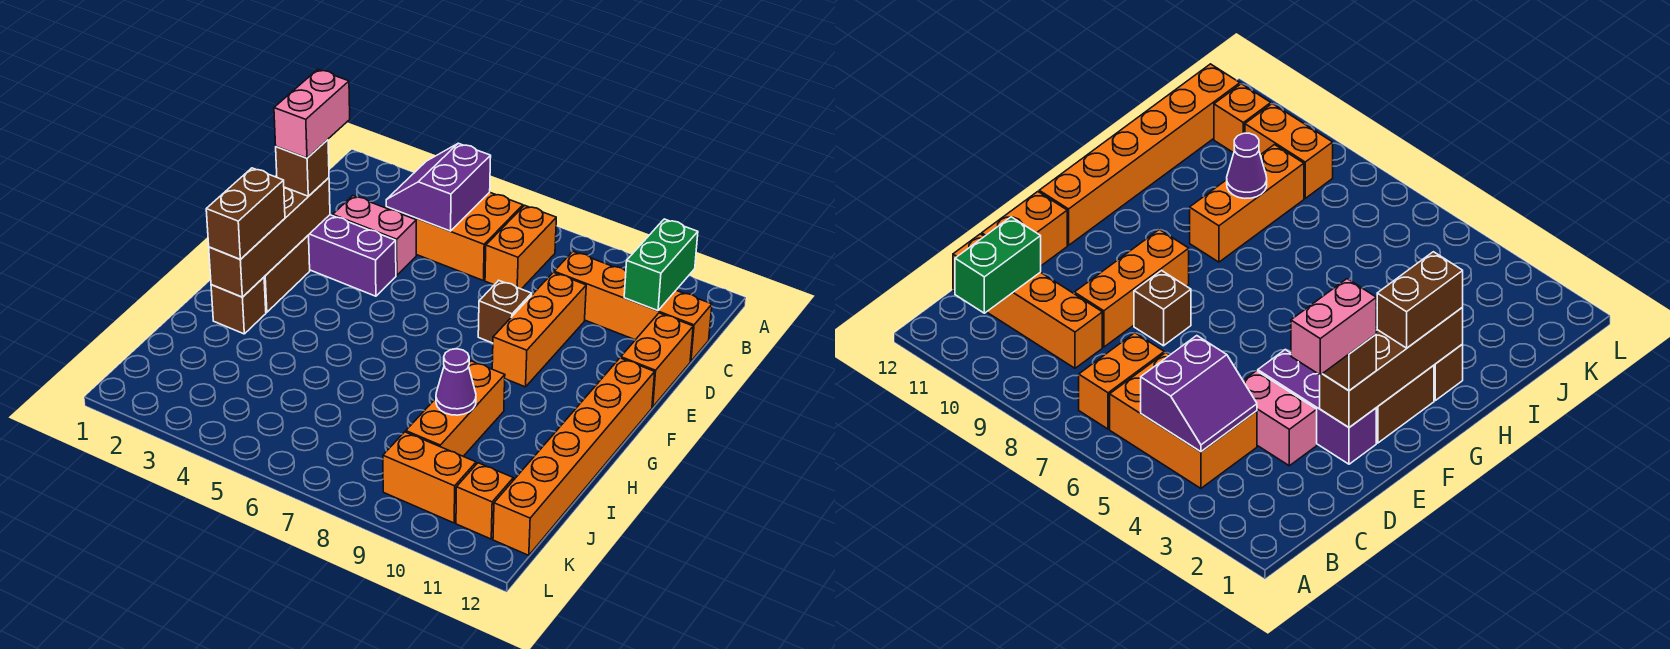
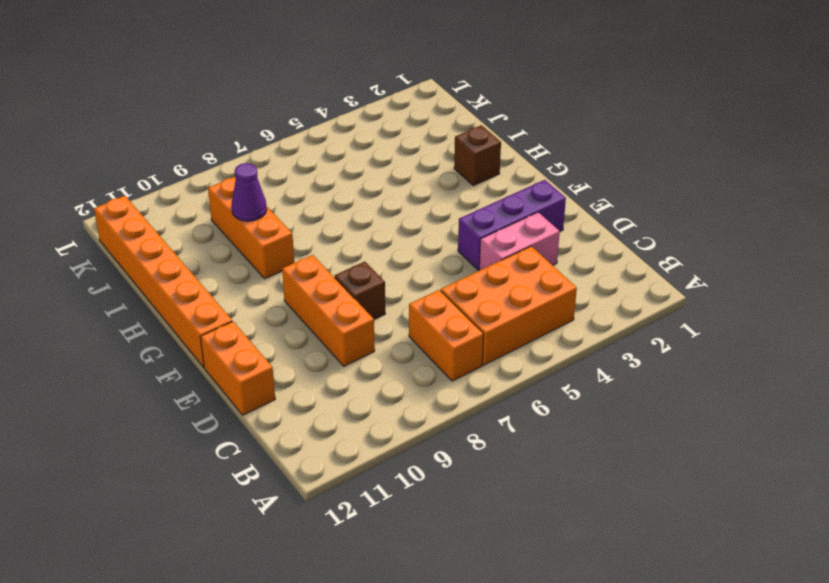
none -> orange brick C9:C12 level 1
none -> brown brick F2:G2 level 1
none -> orange brick K9:K10 level 1

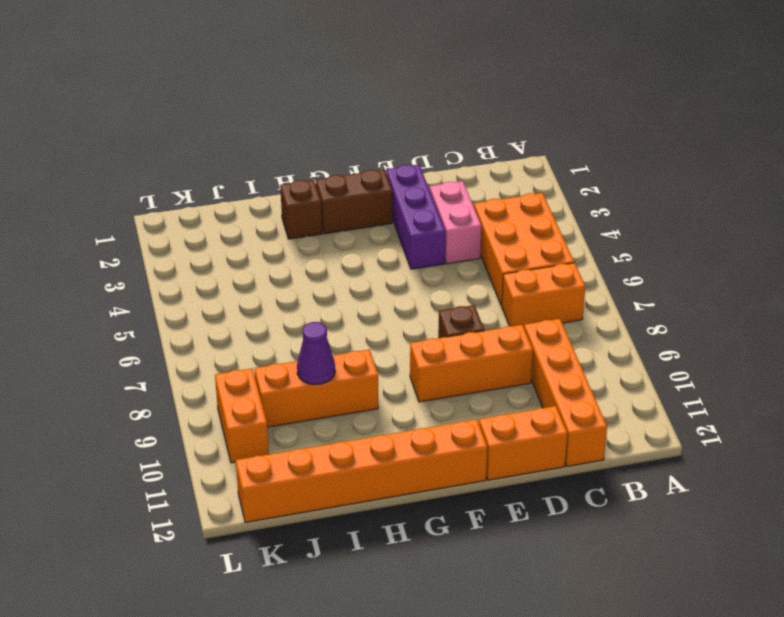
none -> orange brick K11 level 1
none -> purple slope B4:C5 level 2 top 5
none -> green brick B11:C11 level 2

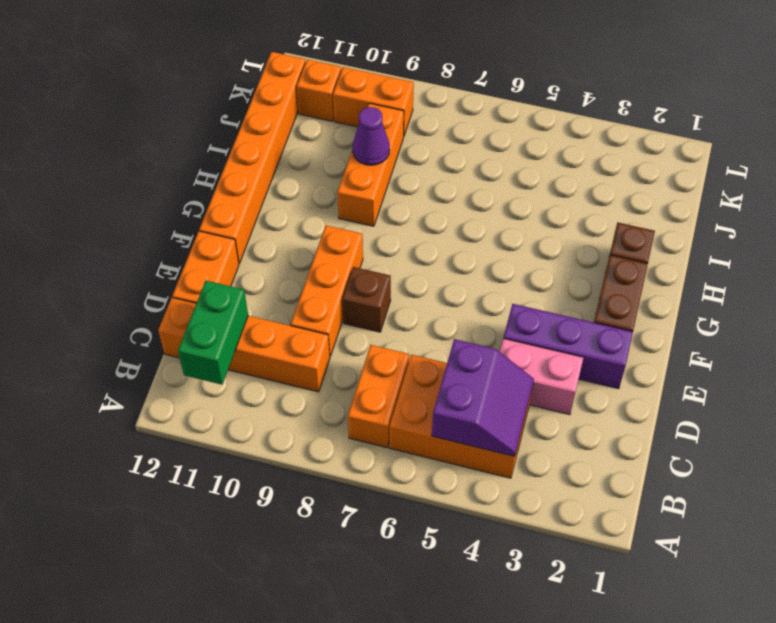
none -> brown brick E2:H2 level 2
none -> brown brick E2 level 3
none -> brown brick G2:H2 level 3

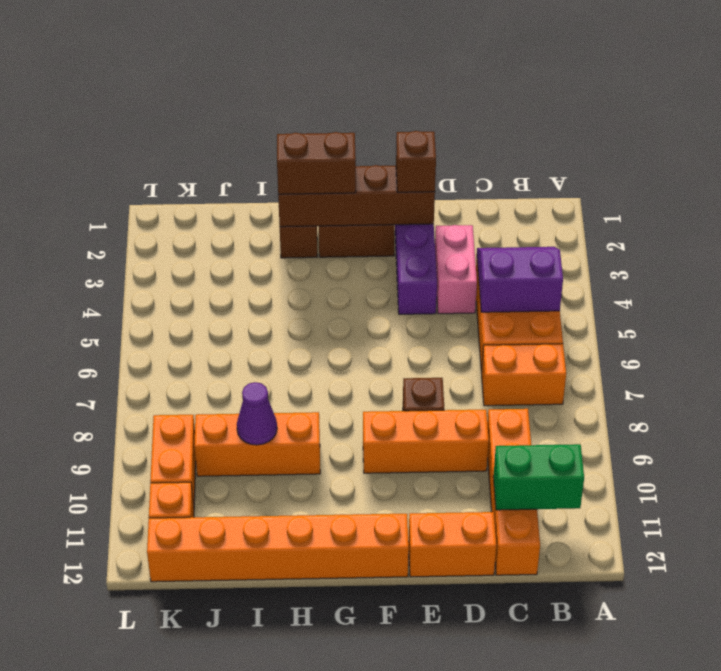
none -> pink brick D2:E2 level 4

